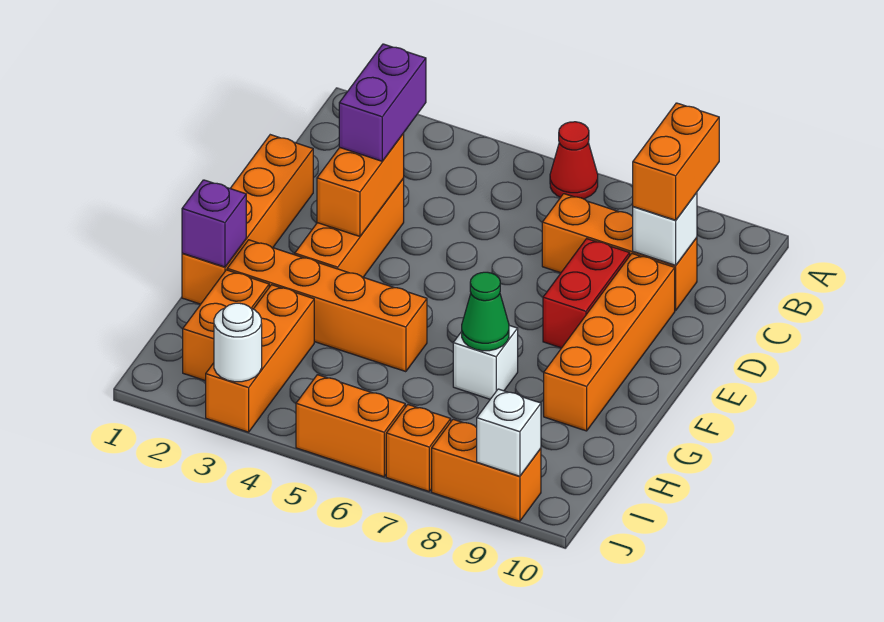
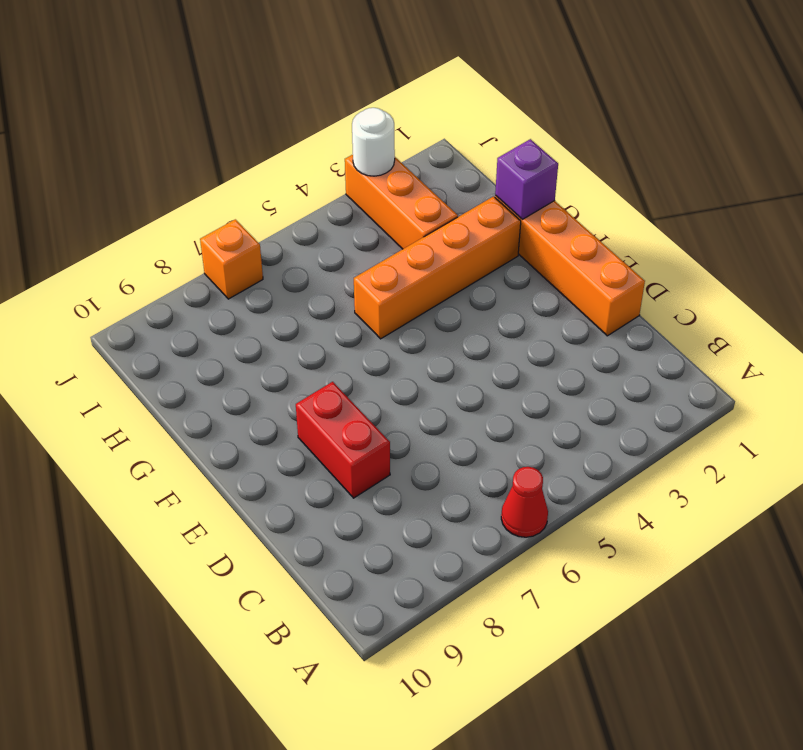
none -> orange brick C7:C9 level 1
none -> orange brick D3:F3 level 1
none -> orange brick D9:G9 level 1

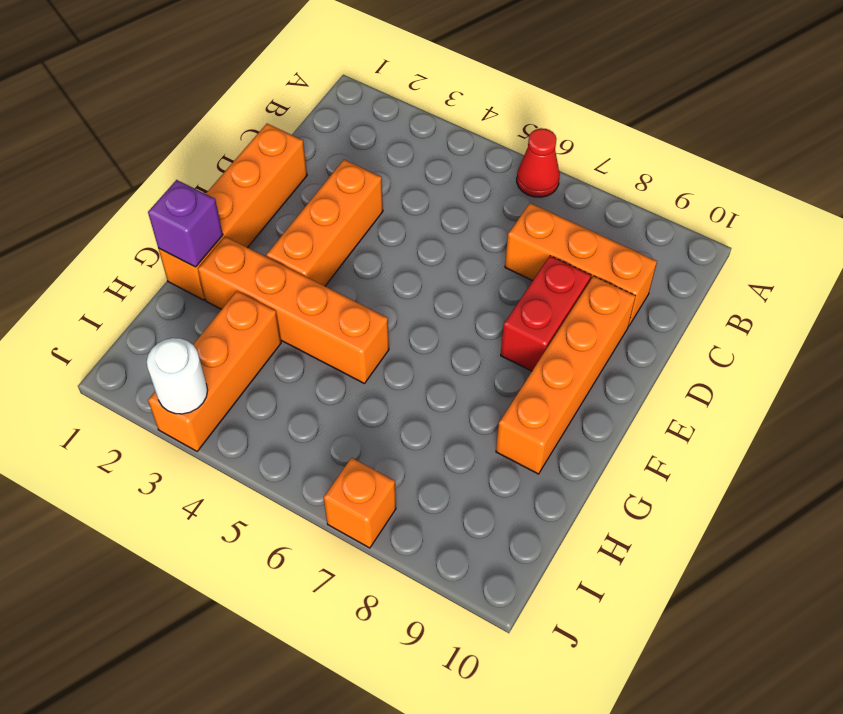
none -> white brick G7 level 1
none -> orange brick H2:I2 level 1
none -> orange brick J5:J6 level 1

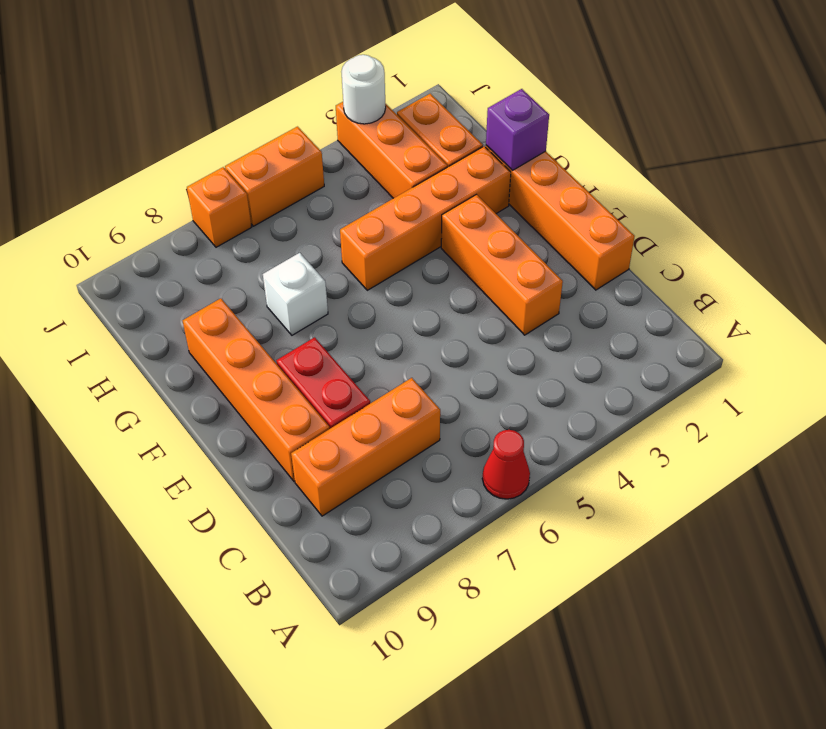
none -> orange brick J8:J9 level 1
none -> white brick C9 level 2
none -> orange brick D3:E3 level 2

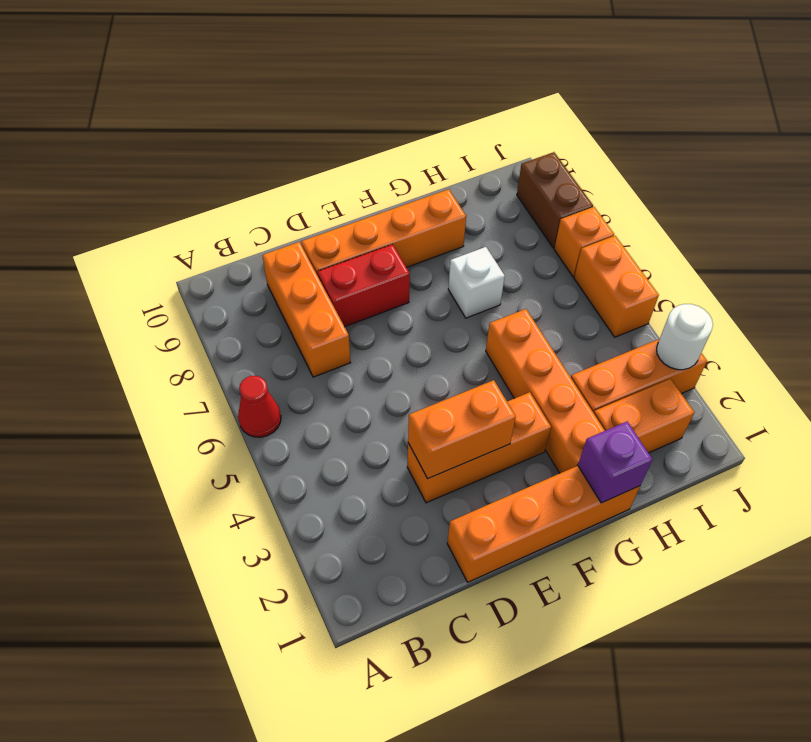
brown brick J8:J9 level 1 -> orange brick J8:J9 level 1
none -> white brick C9 level 2
none -> green cone G7 level 2
none -> white brick J9 level 2

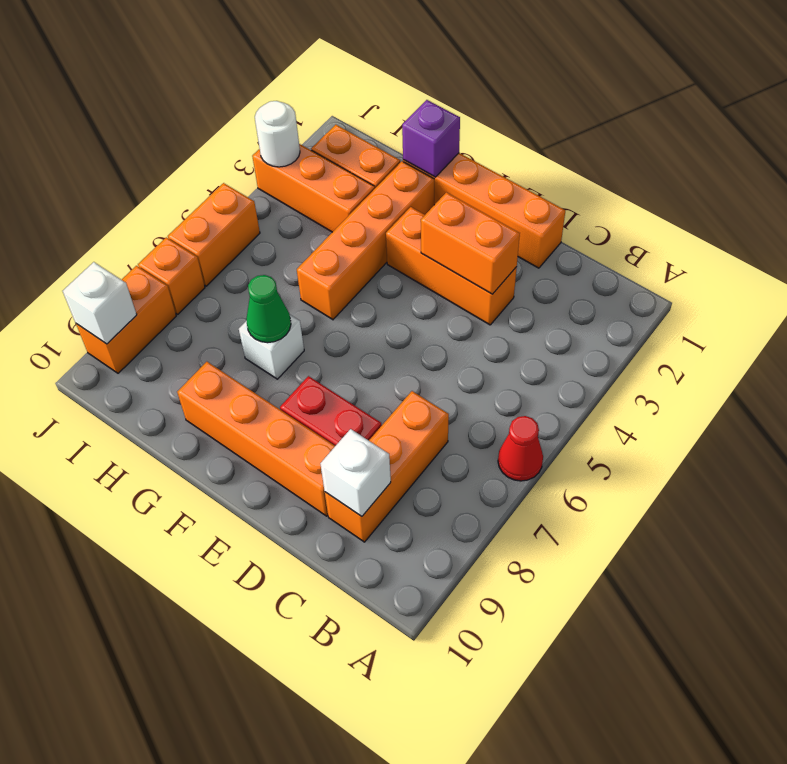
none -> orange brick B9:C9 level 3
none -> purple brick C3:D3 level 3

